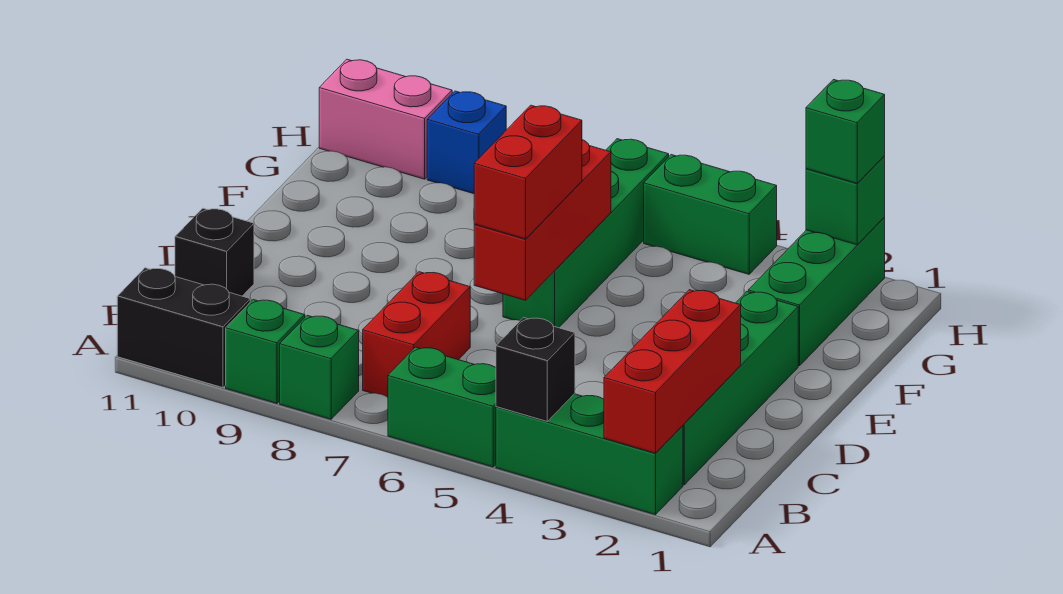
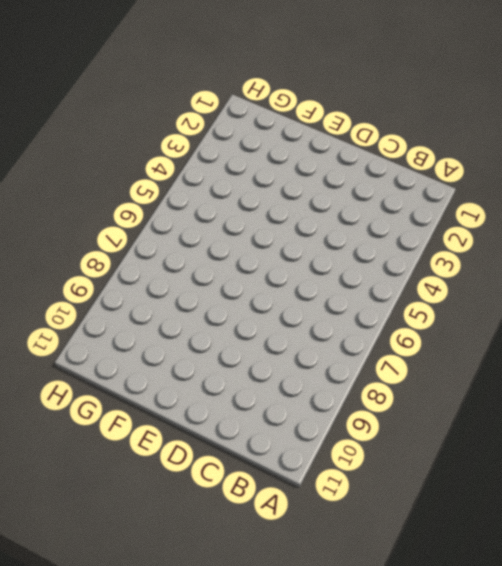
none -> green brick A2:A4 level 1
none -> green brick A5:A6 level 1
none -> green brick A8 level 1

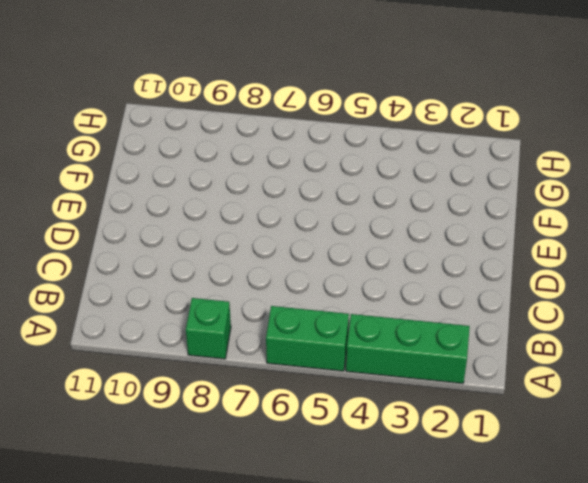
none -> green brick A9 level 1
none -> black brick A10:A11 level 1
none -> green brick B2:E2 level 1

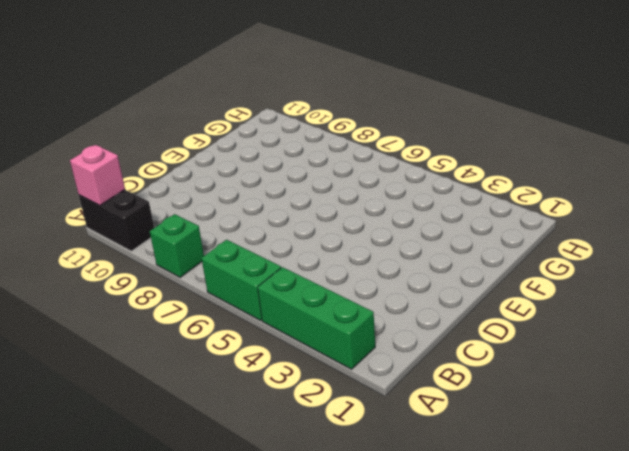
pink brick A11 level 2 -> none
none -> green brick A9 level 1
none -> green brick B2:E2 level 1
none -> red brick B7:C7 level 1

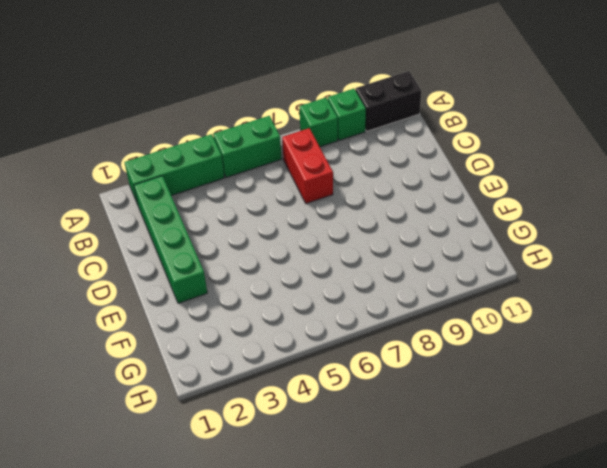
none -> black brick C11 level 1
none -> green brick E6:H6 level 1
none -> green brick F2:H2 level 1

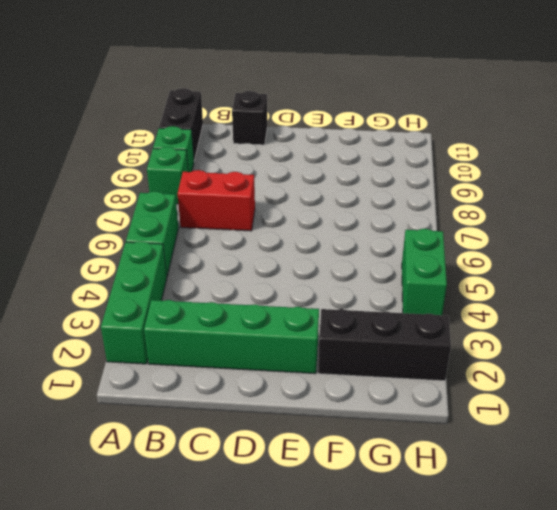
black brick F2:H2 level 1 -> green brick F2:H2 level 1
none -> green brick E6:H6 level 1
none -> blue brick H9 level 1
none -> pink brick H10:H11 level 1

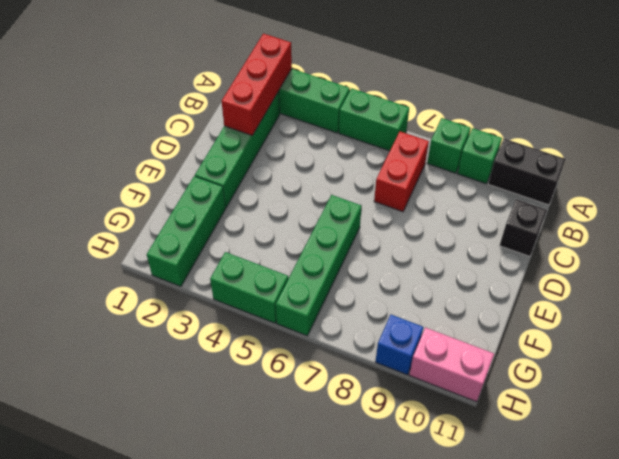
none -> black brick A4 level 2
none -> red brick D6:F6 level 2
none -> green brick H2 level 2

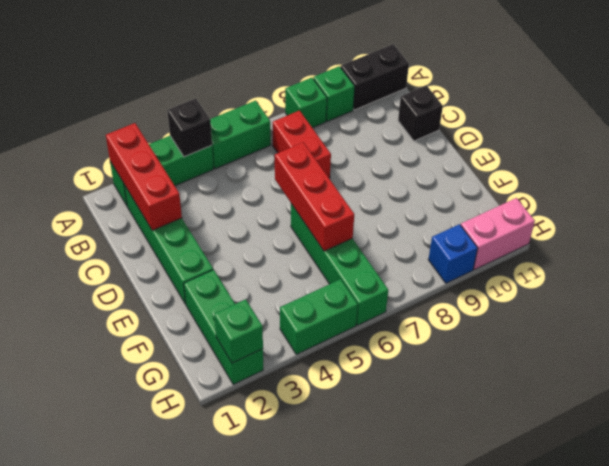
none -> red brick D6:E6 level 3
none -> green brick H2 level 3

